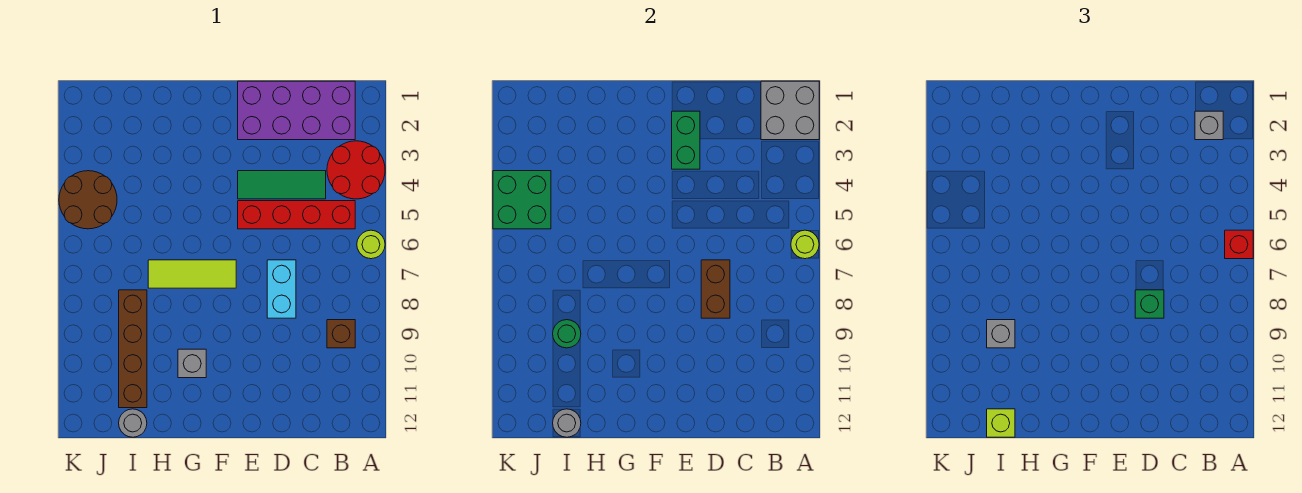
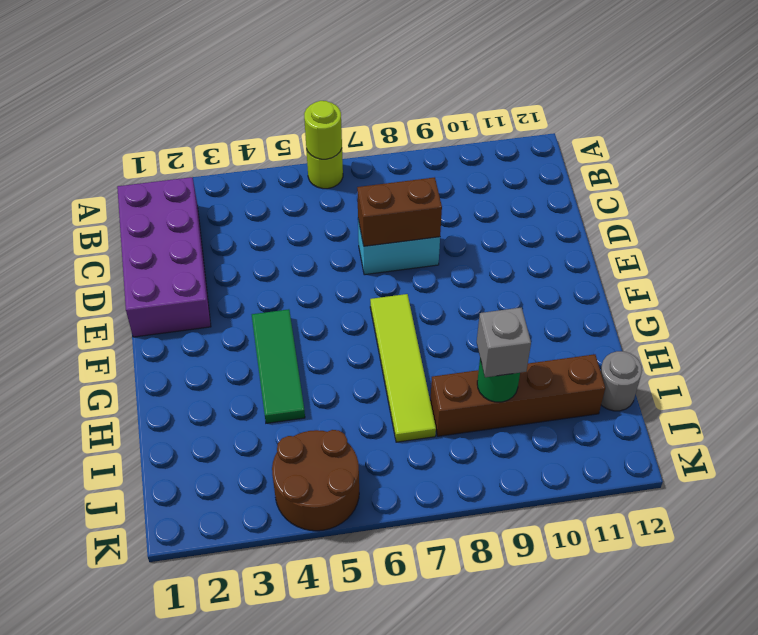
green tile F4:H4 level 1 -> green tile C4:E4 level 1
lime tile F7:I7 level 1 -> lime tile F7:H7 level 1
none -> red round brick A3:B4 level 1
none -> red brick B5:E5 level 1
none -> brown brick B9 level 1

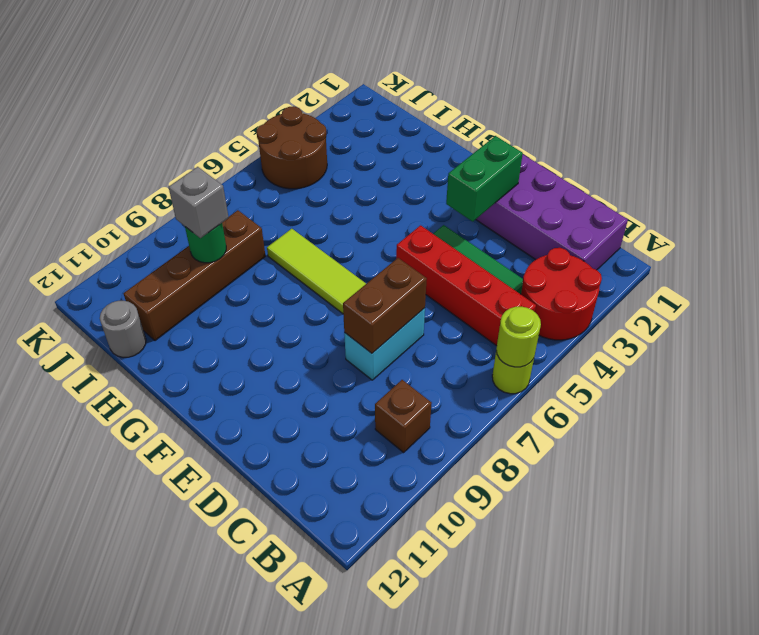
none -> grey brick G10 level 1
none -> grey brick A1:B2 level 2
none -> grey round brick I12 level 2

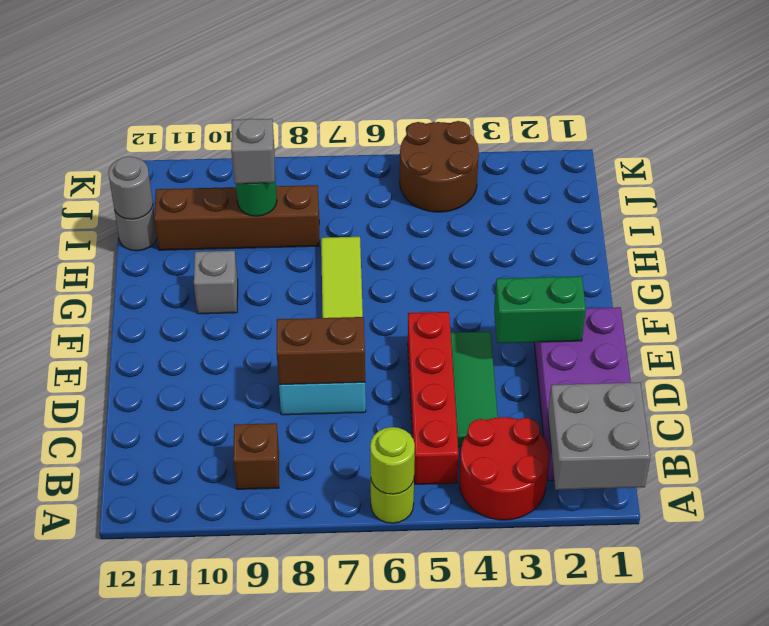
none -> green brick J4:K5 level 2
none -> red brick A6 level 3
none -> grey brick B2 level 3

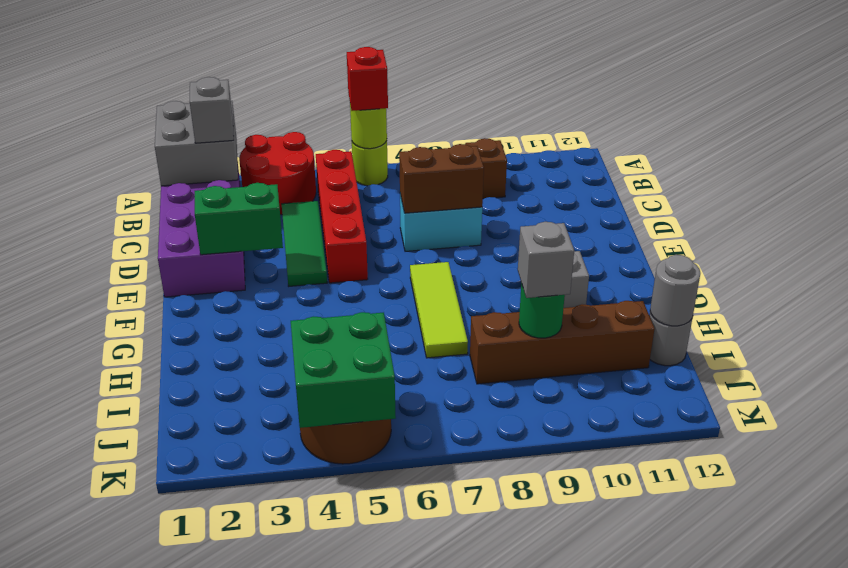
none -> green brick D8 level 3
none -> lime brick I12 level 3

